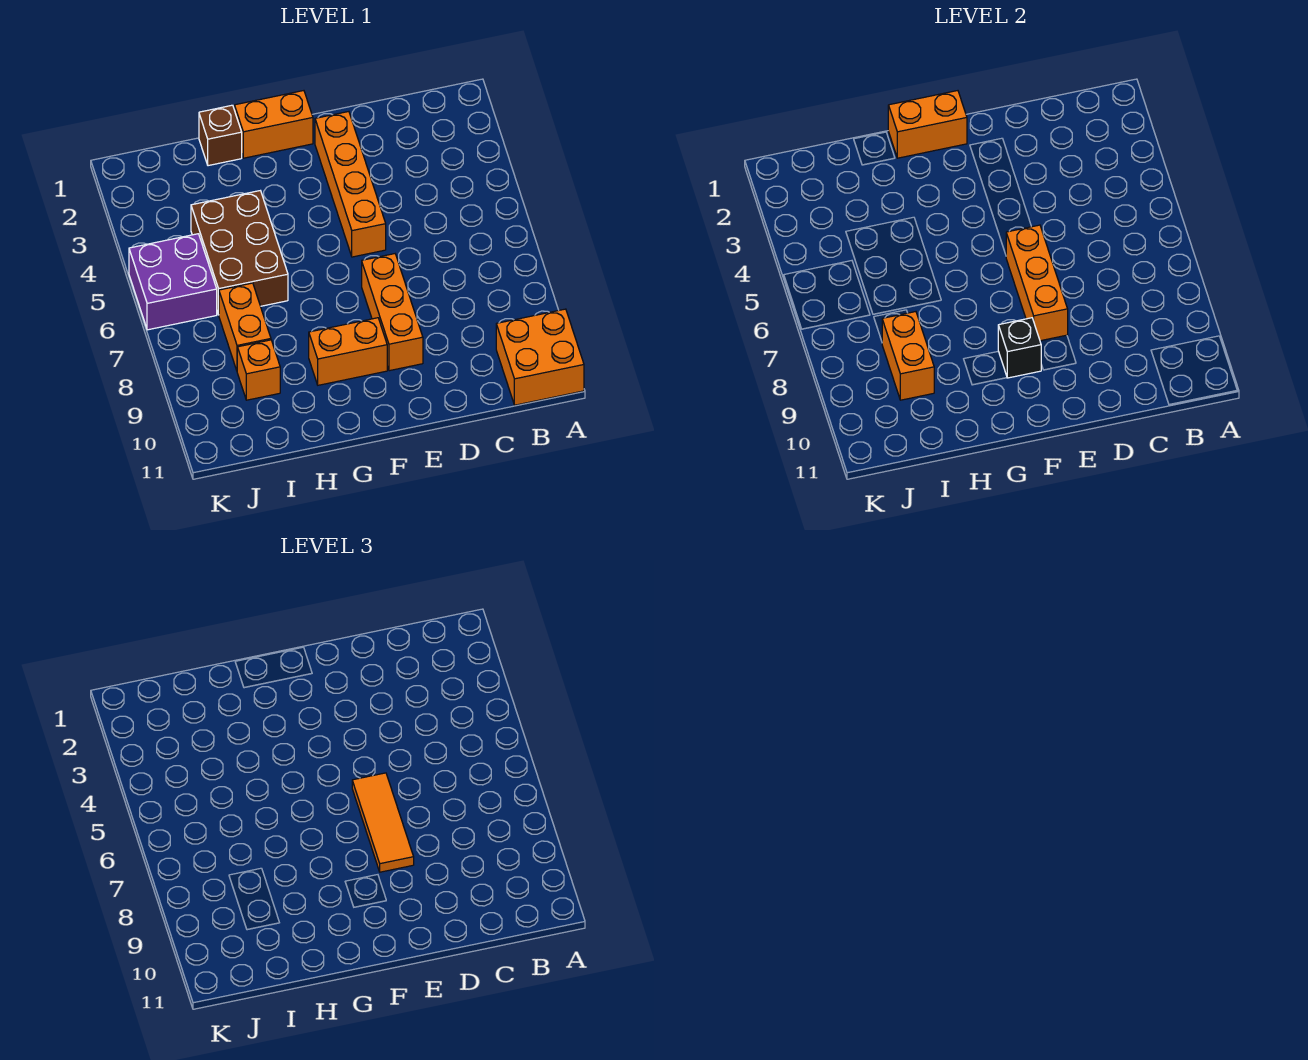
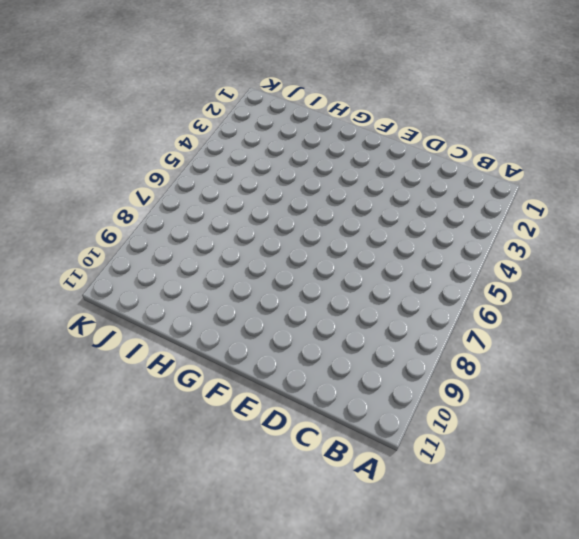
none -> orange brick A10:B11 level 1
none -> orange brick E2:E5 level 1
none -> orange brick E7:E9 level 1

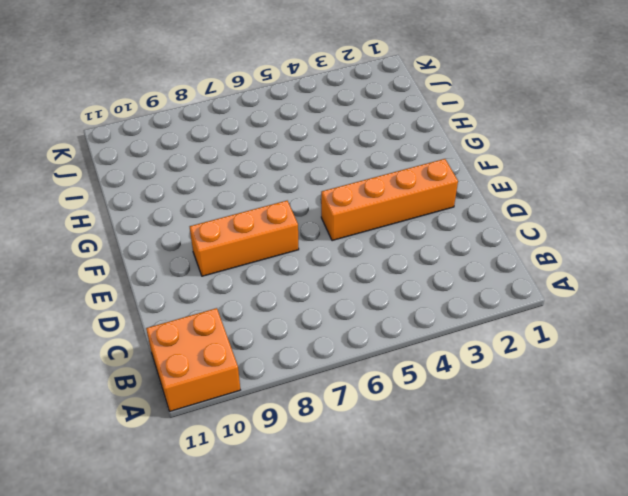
none -> orange brick F1:G1 level 1
none -> orange brick F9:G9 level 1
none -> brown brick H1 level 1

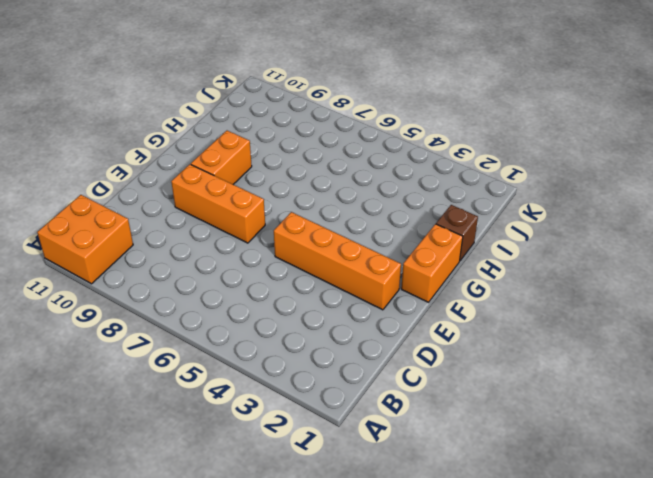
none -> brown brick H4:I6 level 1
none -> orange brick I7:I8 level 1
none -> orange brick I9 level 1

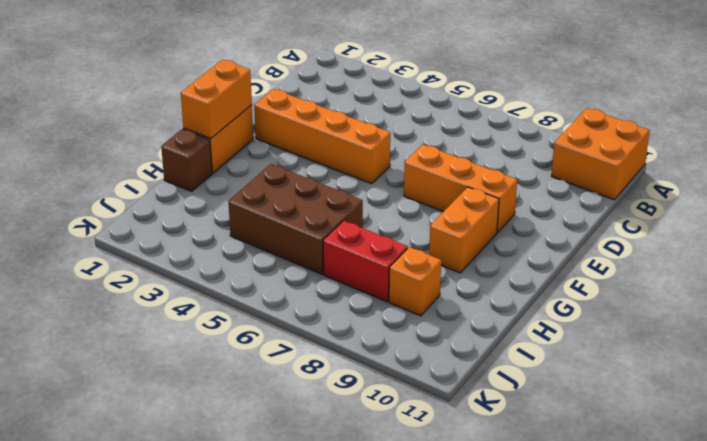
red brick I7:I8 level 1 -> orange brick I7:I8 level 1
none -> purple brick J5:K6 level 1
none -> orange brick E6:E8 level 2
none -> black brick F9 level 2

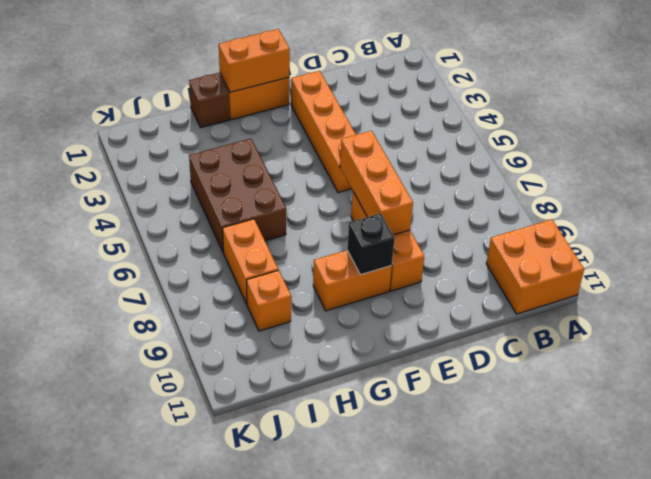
none -> purple brick J5:K6 level 1
none -> orange brick I8:I9 level 2
none -> orange tile E6:E8 level 3

